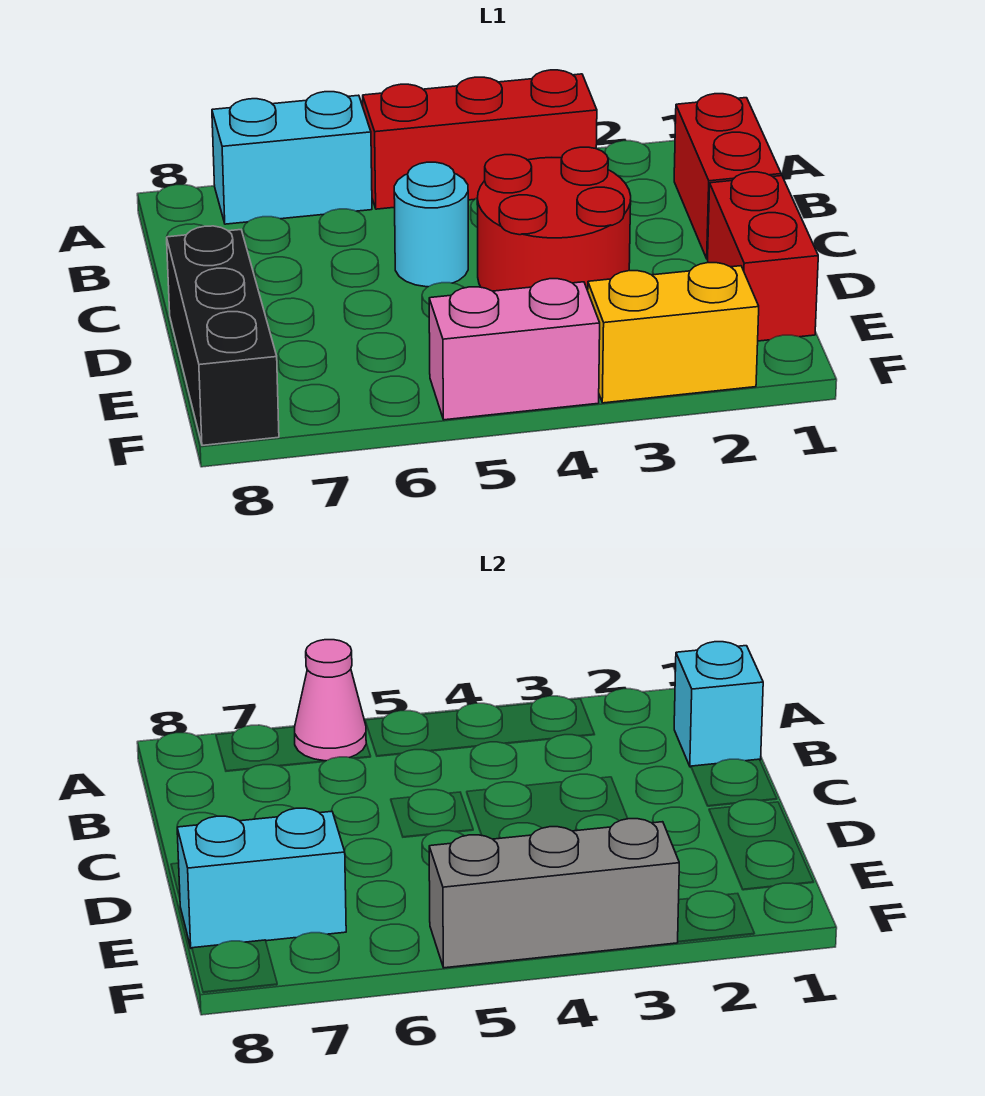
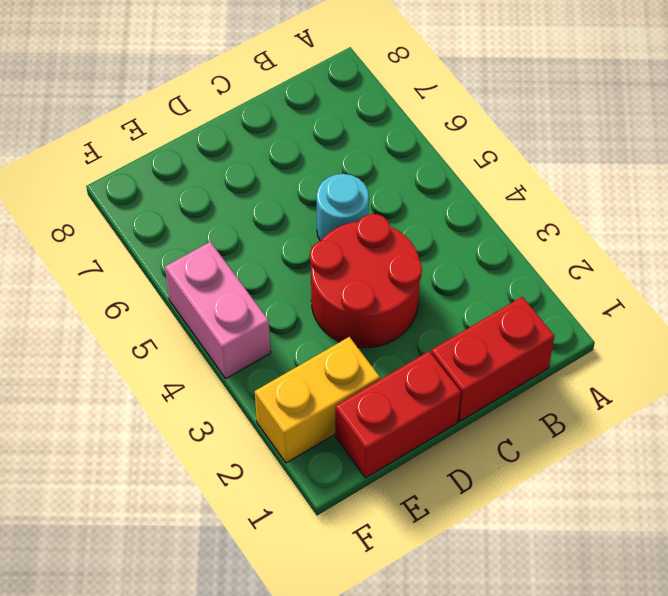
yellow brick E2:F2 level 1 -> yellow brick F2:F3 level 1
none -> red brick A3:A5 level 1
none -> cyan brick A6:A7 level 1
none -> black brick D8:F8 level 1

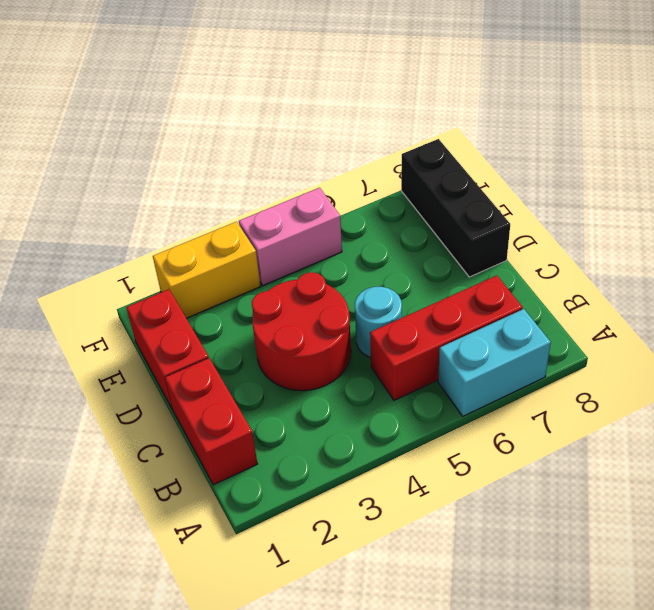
red brick B5:B7 level 1 -> red brick A3:A5 level 1
none -> pink cone A6 level 2
none -> cyan brick B1 level 2
none -> cyan brick E7:E8 level 2

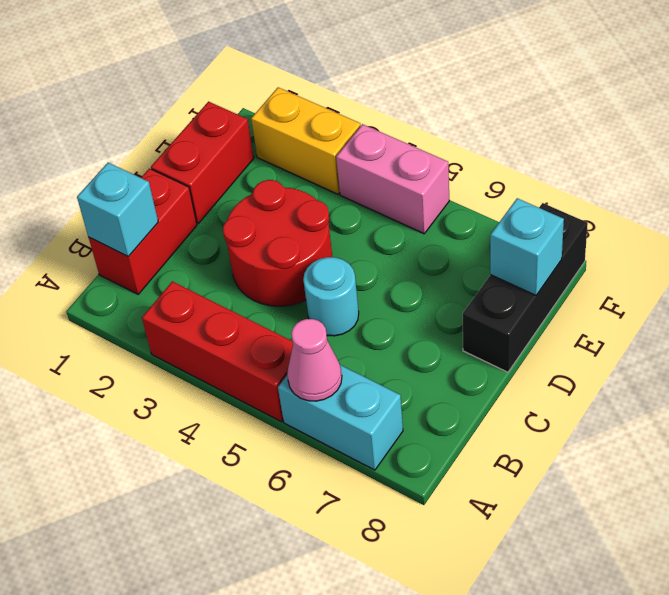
cyan brick E8 level 2 -> cyan brick E7:E8 level 2
none -> grey brick F3:F5 level 2

